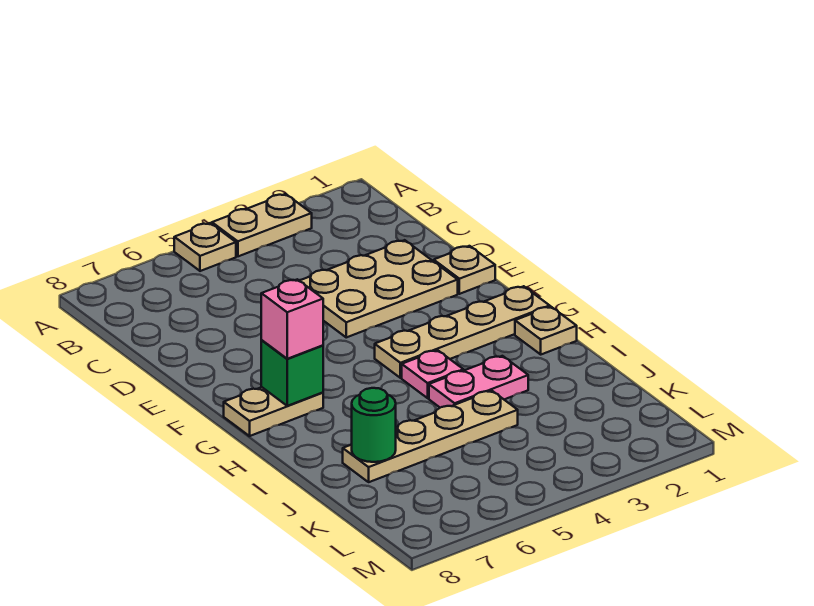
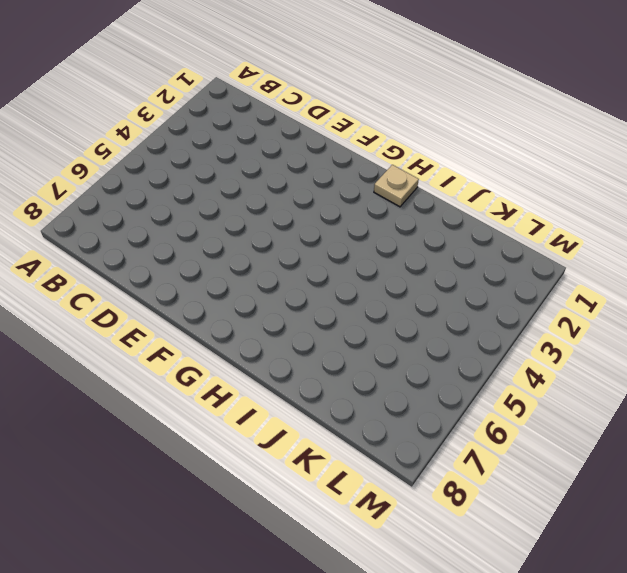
none -> tan plate A3:A4 level 1
none -> tan plate A5 level 1
none -> tan plate D2:E4 level 1

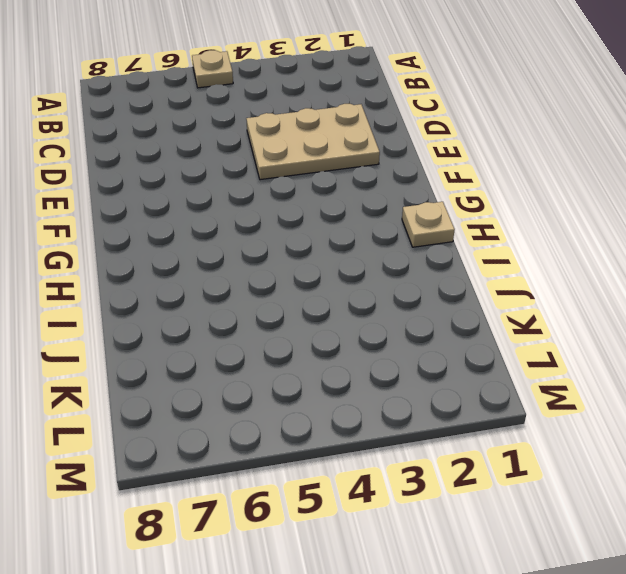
none -> tan plate A3:A4 level 1
none -> tan plate E1 level 1
none -> tan plate G1:G4 level 1

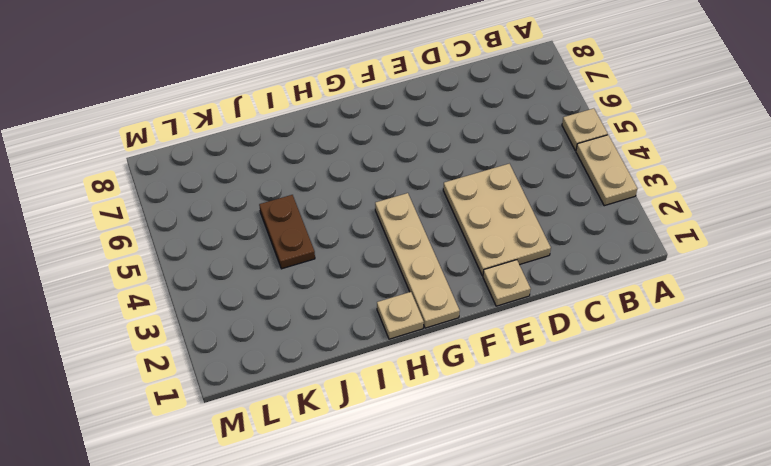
brown plate J4:J5 level 1 -> tan plate J4:J7 level 1
none -> tan plate G7:G8 level 1
none -> pink plate H4 level 1
none -> pink plate I3:I4 level 1

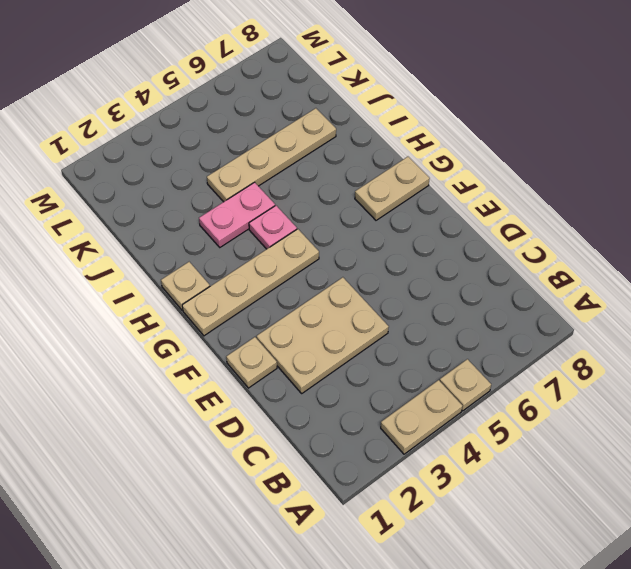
none -> green brick G7 level 2
none -> green round brick J7 level 2
none -> pink brick G7 level 3

